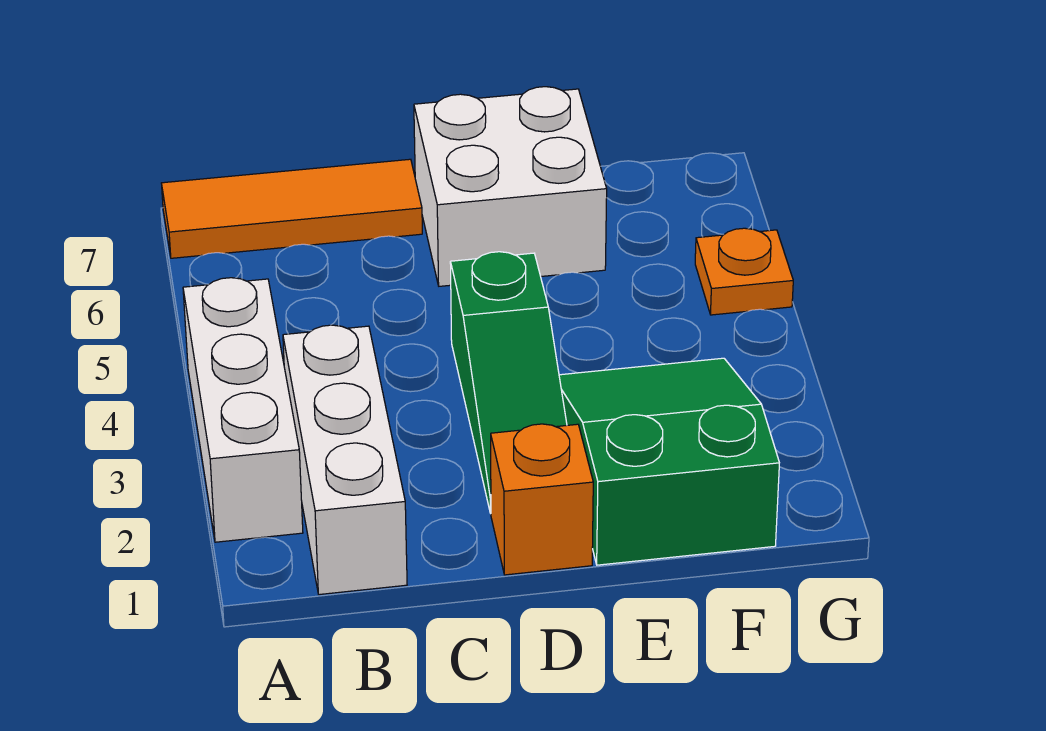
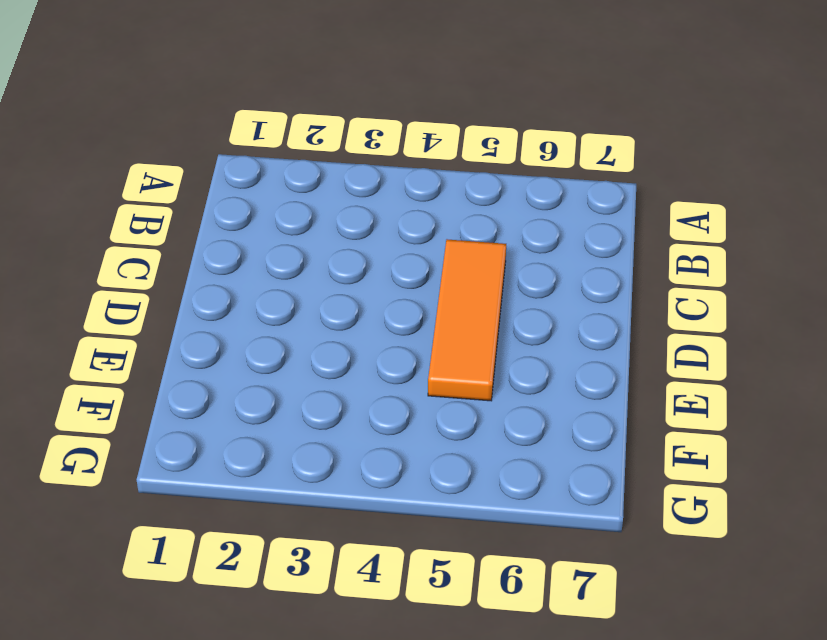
orange tile C5:E5 level 1 -> orange tile A7:C7 level 1
none -> white brick A2:A4 level 1
none -> white brick B1:B3 level 1

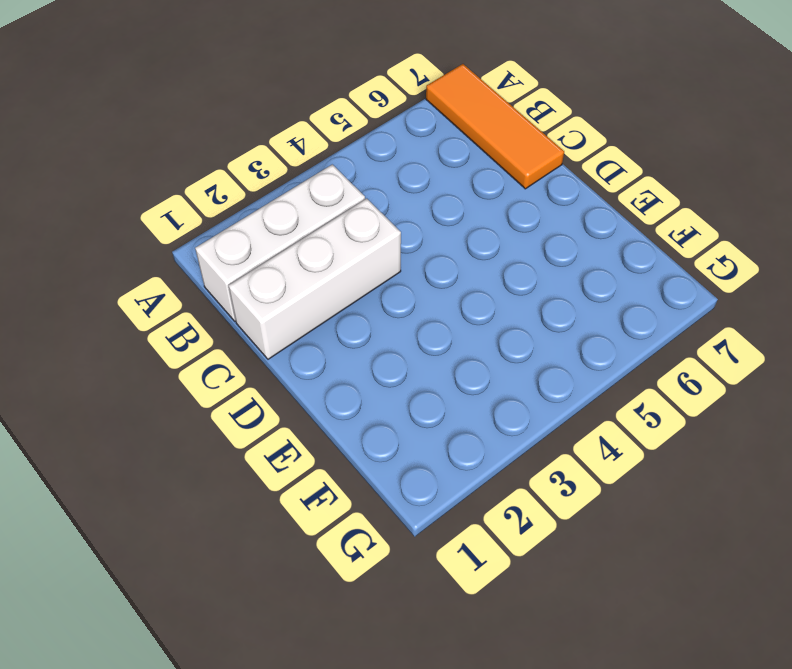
white brick C1:C3 level 1 -> white brick A2:A4 level 1
none -> orange brick D1 level 1
none -> green slope D2:D4 level 1 top 4

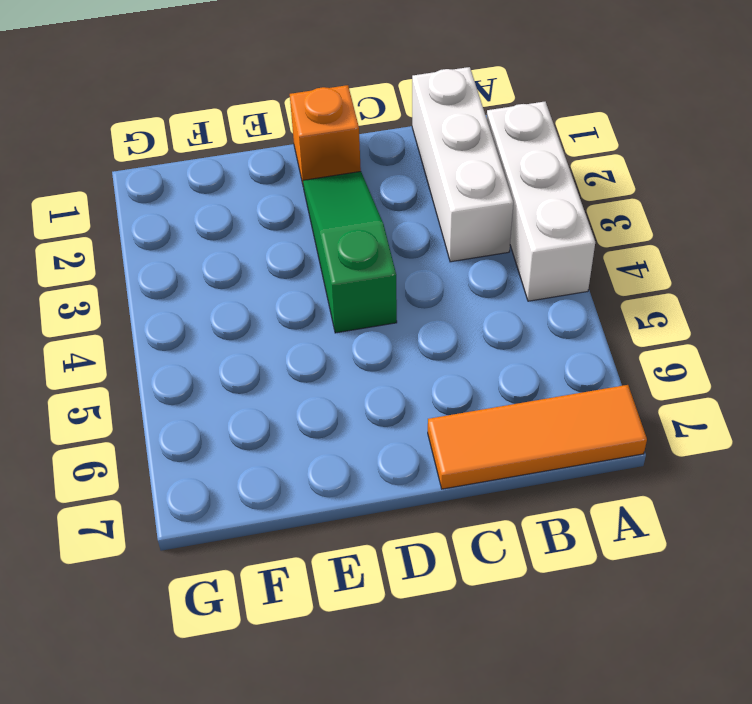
none -> white brick D6:E7 level 1
none -> green slope E1:F3 level 1 top 1

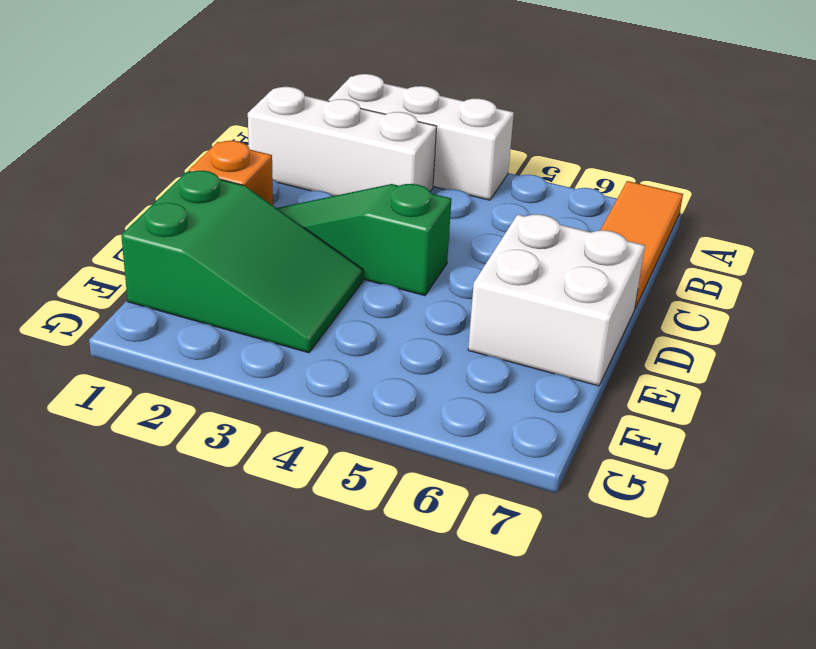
none -> orange plate G5 level 1

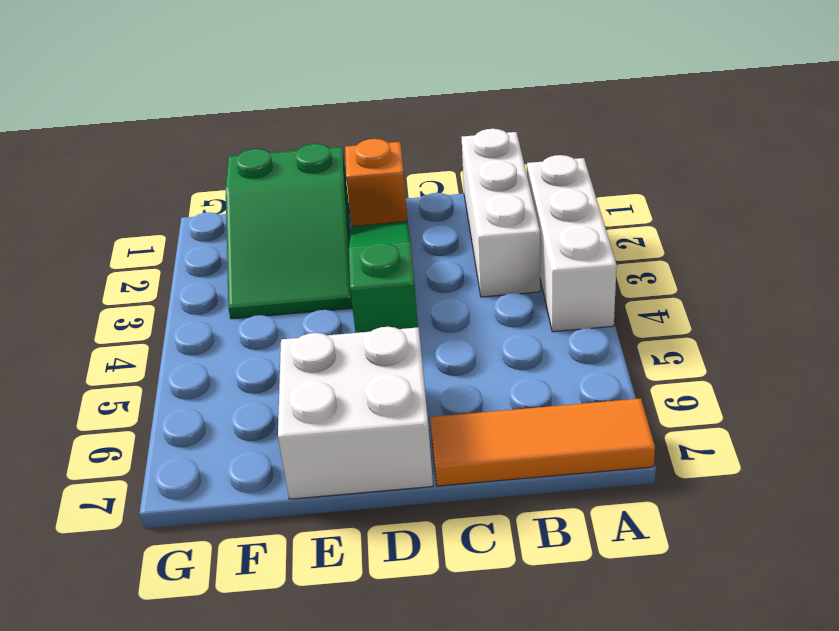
none -> orange plate G5 level 1

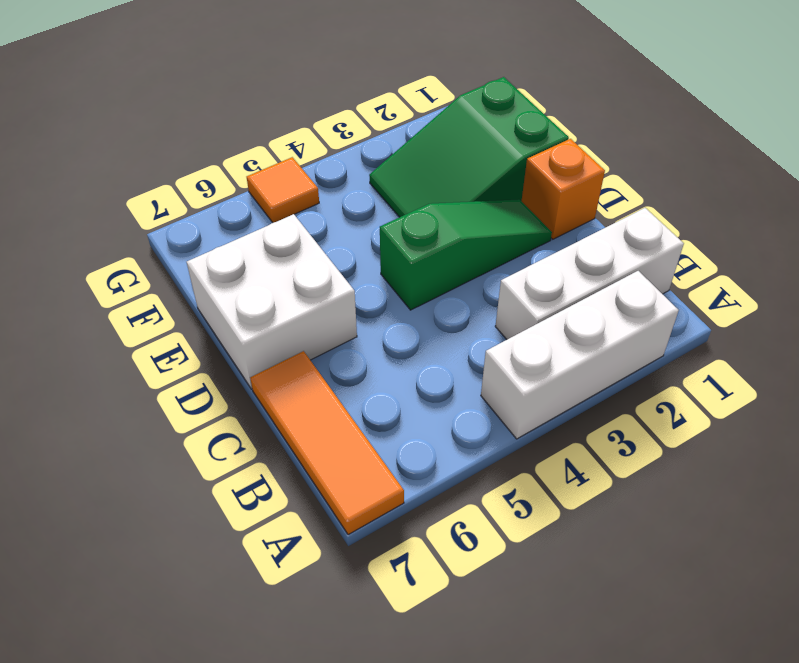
orange tile G5 level 1 -> orange plate G5 level 1

